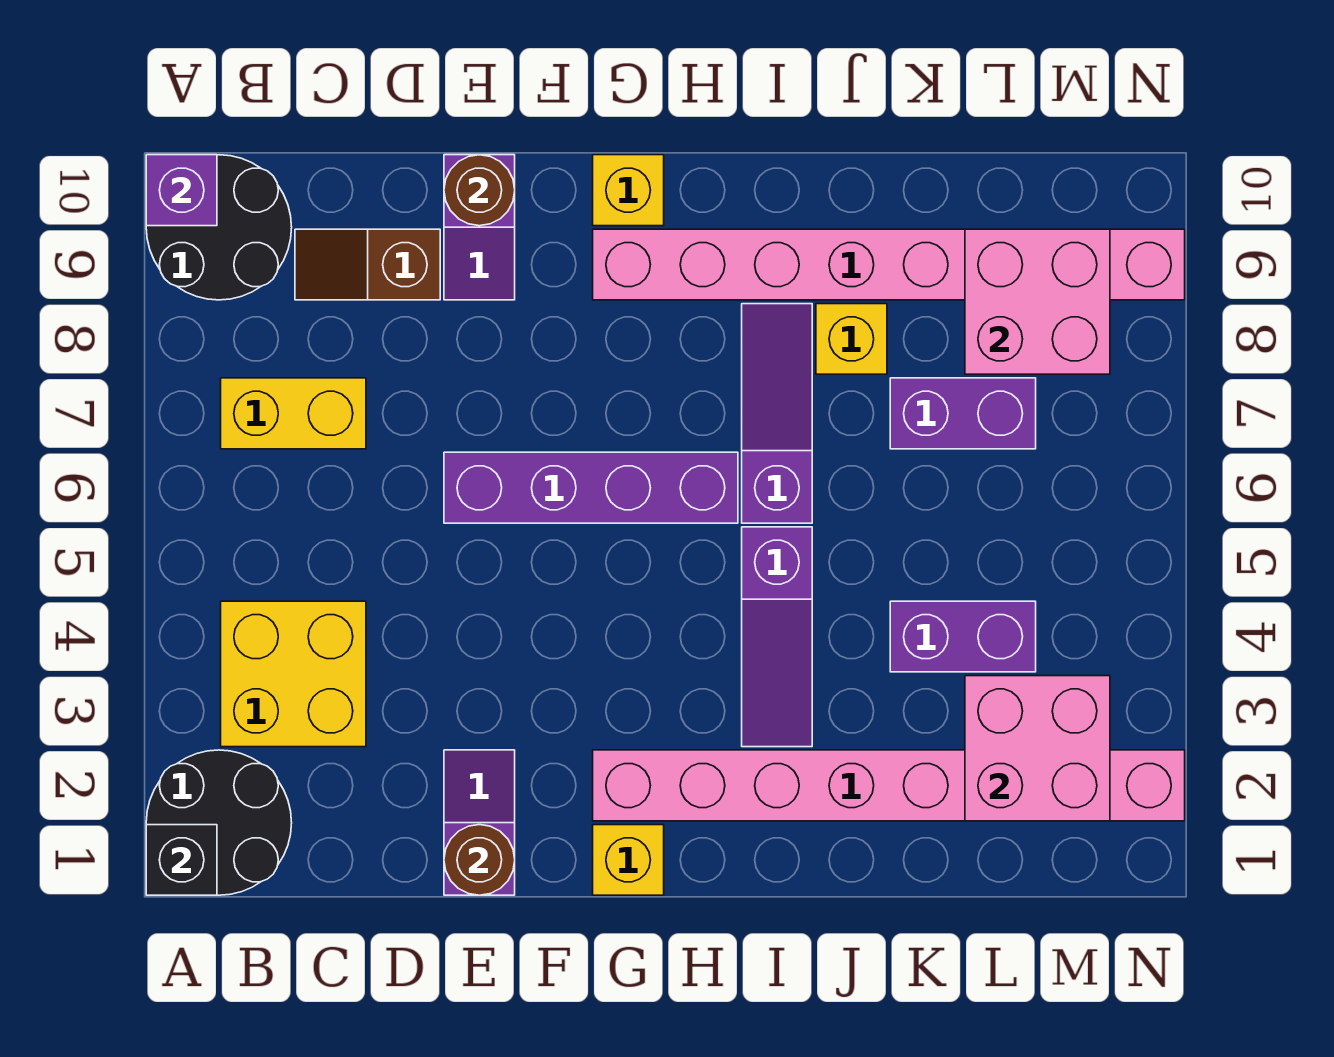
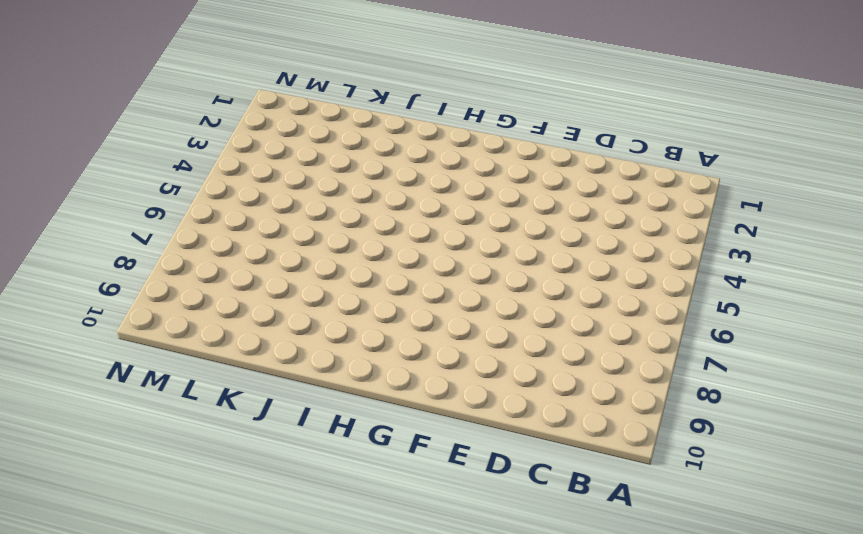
none -> black round brick A1:B2 level 1
none -> black round brick A9:B10 level 1
none -> yellow brick B3:C4 level 1

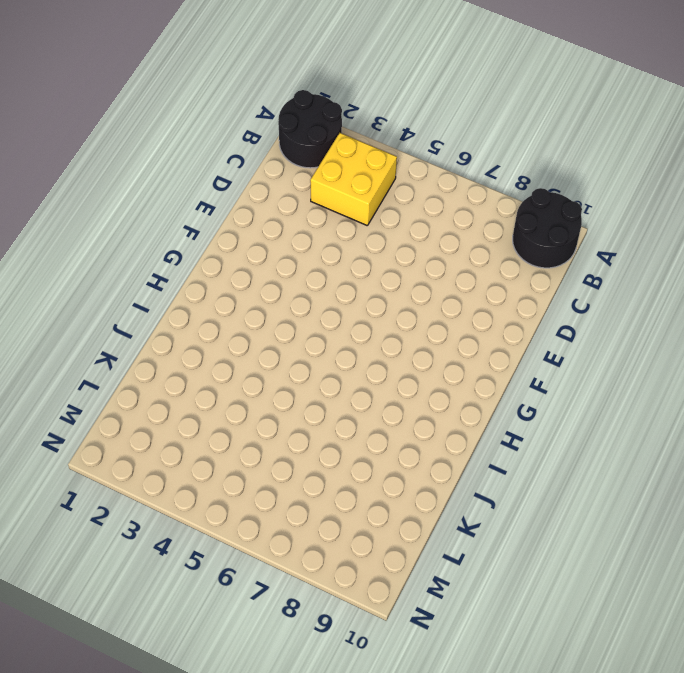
none -> yellow brick B7:C7 level 1
none -> brown slope C9:D9 level 1 top D
none -> purple slope E1:E2 level 1 top 1

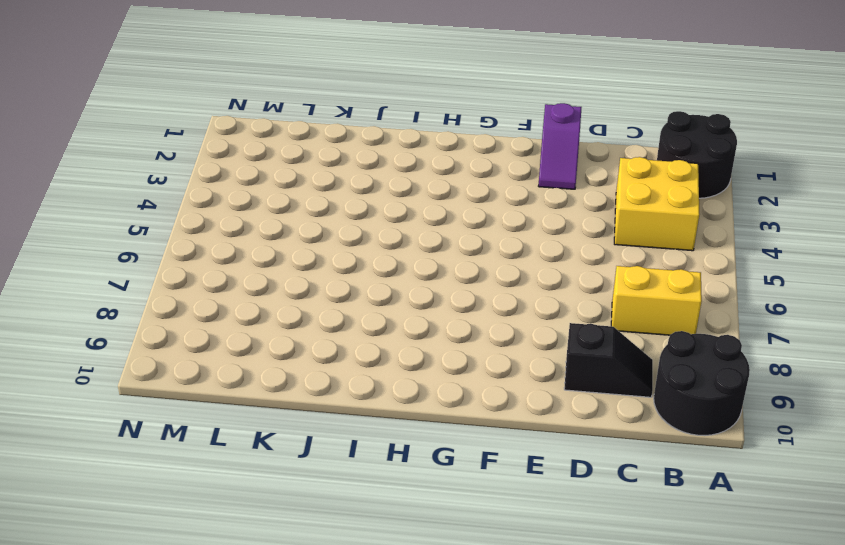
black slope C9:D9 level 1 top D -> brown slope C9:D9 level 1 top D
none -> purple brick E6:H6 level 1
none -> purple slope E9:E10 level 1 top 10
none -> yellow brick G1 level 1

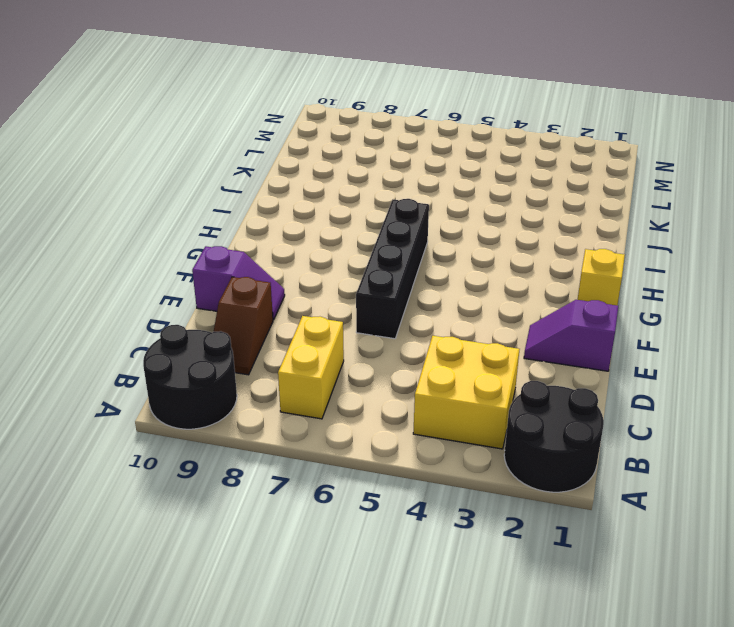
black brick E6:H6 level 1 -> purple brick E6:H6 level 1
none -> pink brick G2:N2 level 1
none -> pink brick G9:N9 level 1
none -> yellow brick G10 level 1

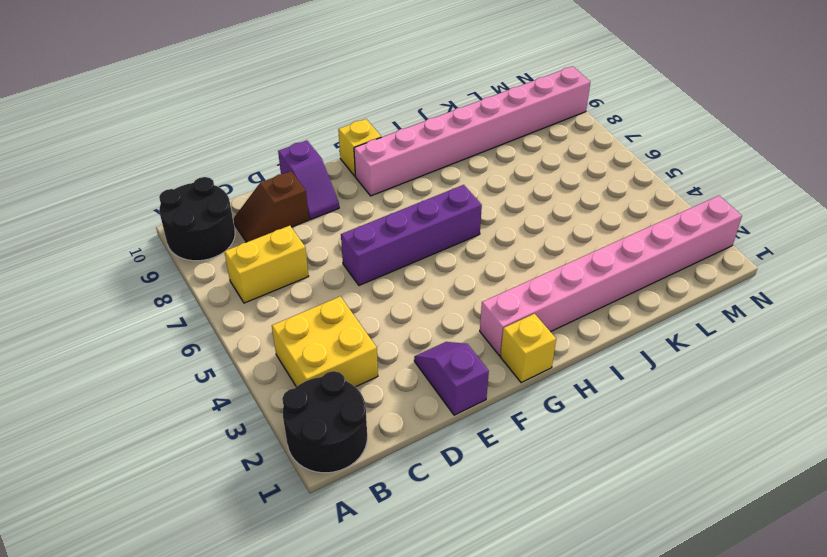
none -> purple slope I3:I5 level 1 top 5
none -> purple slope I6:I8 level 1 top 6
none -> yellow brick J8 level 1

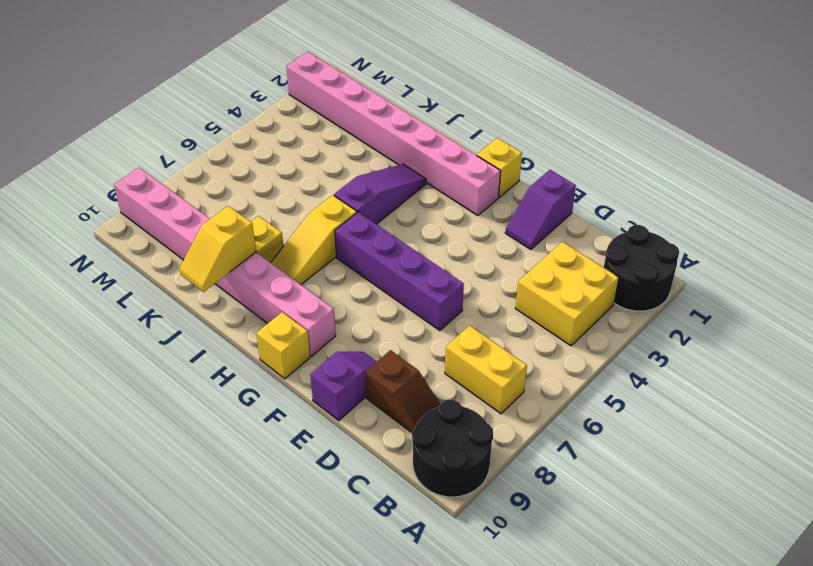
yellow slope I6:I8 level 1 top 6 -> purple slope I6:I8 level 1 top 6
yellow slope J9:J10 level 2 top 9 -> none
none -> purple brick K4:L4 level 1
none -> purple brick K7:L7 level 1
none -> black brick A1 level 2

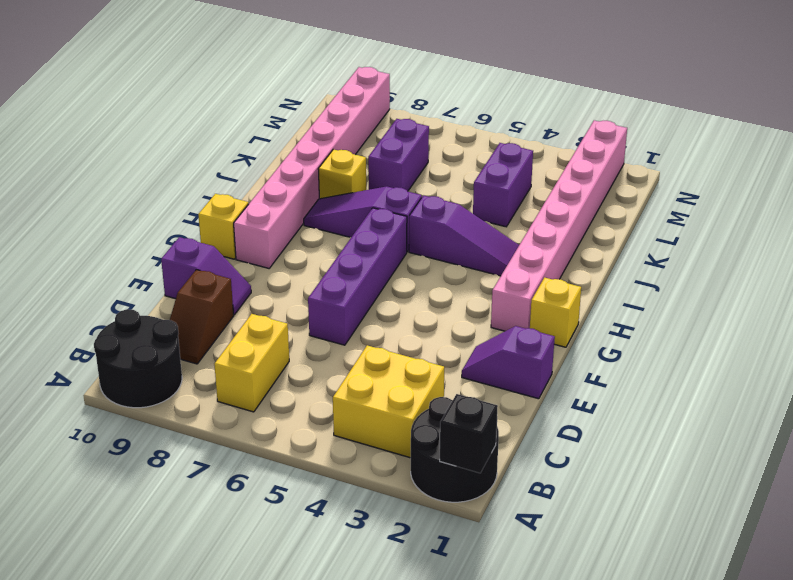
none -> purple brick A10 level 2
none -> brown round brick E1 level 2
none -> brown round brick E10 level 2

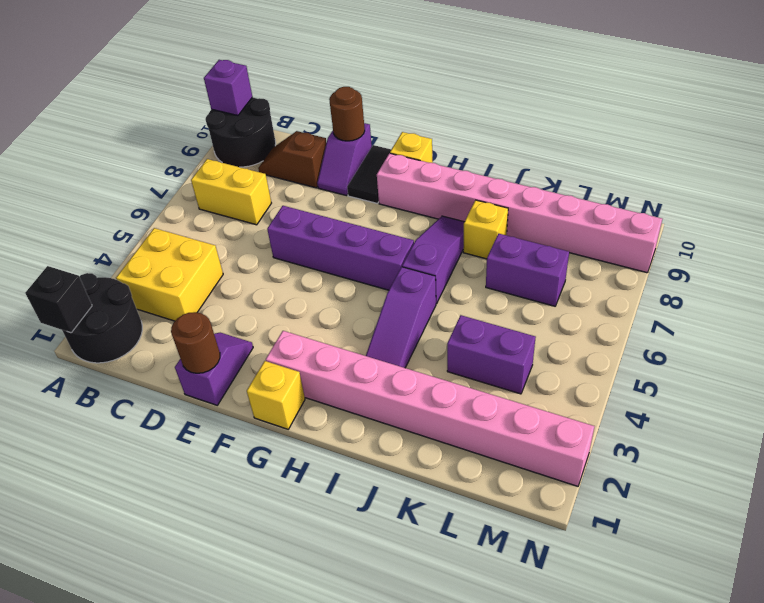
black tile F9:F10 level 1 -> none
none -> pink brick L2:M3 level 2
none -> pink brick L8:M9 level 2

